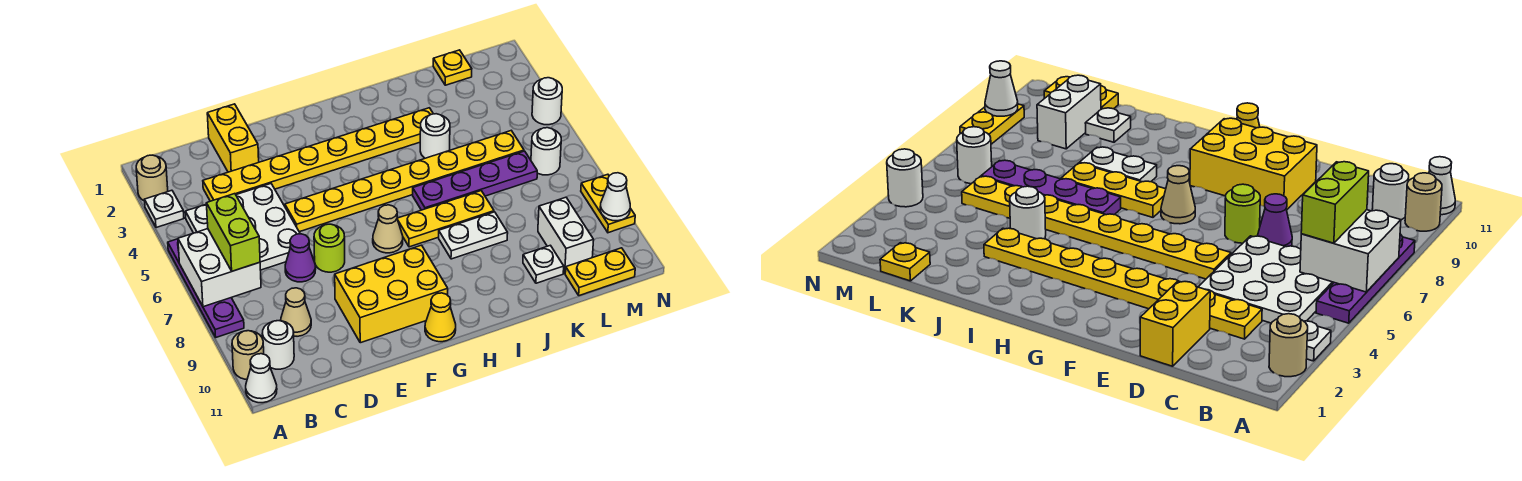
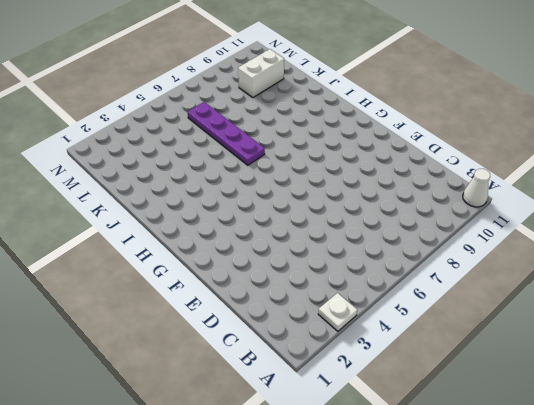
none -> tan round brick A2 level 1
none -> purple plate A5:A8 level 1
none -> tan round brick A10 level 1
none -> white plate B4:D6 level 1

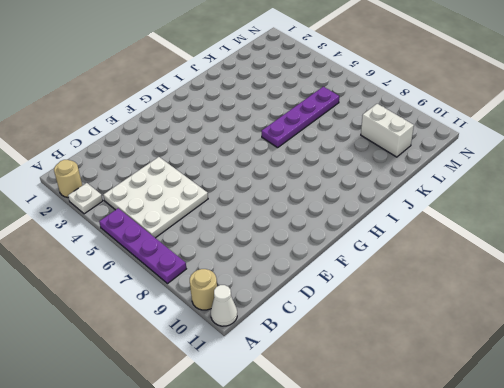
none -> white round brick B10 level 1
none -> yellow plate C3:J3 level 1
none -> tan cone C9 level 1
none -> yellow brick D1:D2 level 1

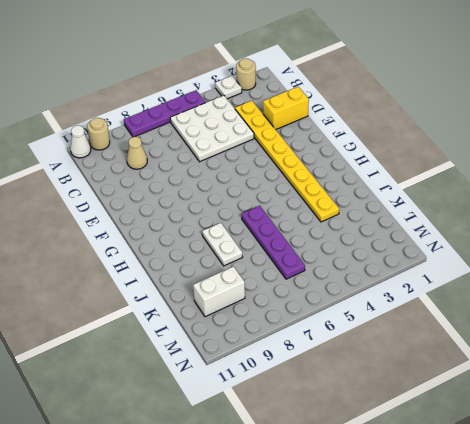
none -> white round brick B10 level 1
none -> purple cone D7 level 1
none -> yellow plate E5:L5 level 1
none -> lime round brick E7 level 1

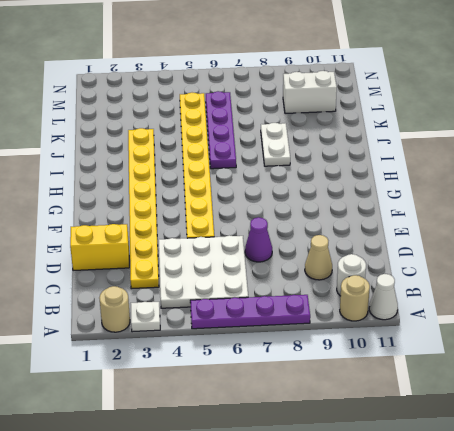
none -> lime round brick E7 level 1
none -> yellow brick E9:G10 level 1
none -> tan cone G7 level 1
none -> yellow cone G11 level 1

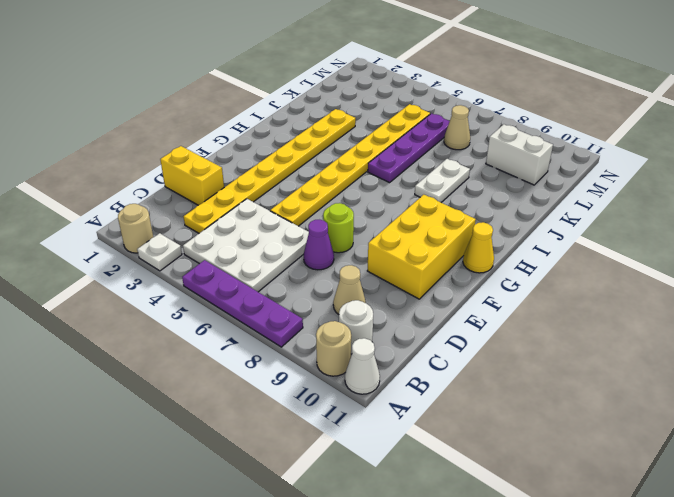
tan cone L7 level 1 -> tan cone G7 level 1
none -> yellow plate H7:J7 level 1
none -> white round brick J4 level 1
none -> white plate K10 level 1
none -> yellow plate L1 level 1

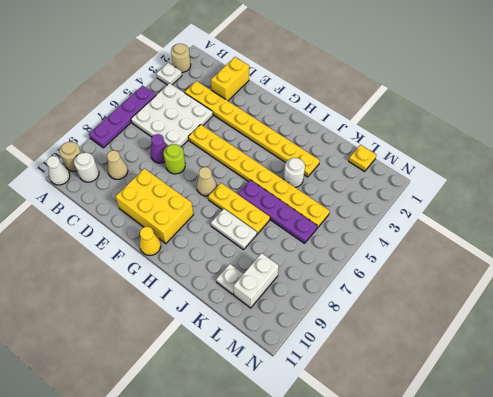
none -> yellow plate L11:M11 level 1
none -> white round brick M6 level 1
none -> white round brick N4 level 1
none -> yellow plate N8:N9 level 1

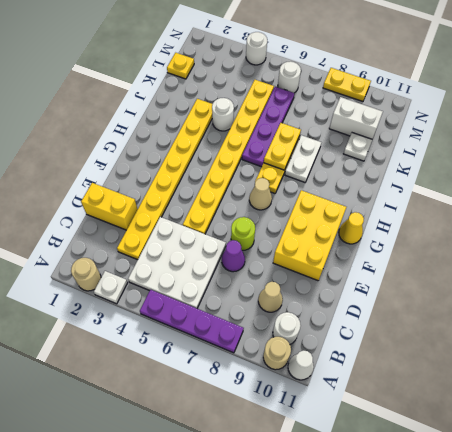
yellow plate I7:J7 level 2 -> yellow plate L11:M11 level 1
none -> white brick A6:B7 level 2
none -> white cone N9 level 2
none -> lime brick B6:B7 level 3

